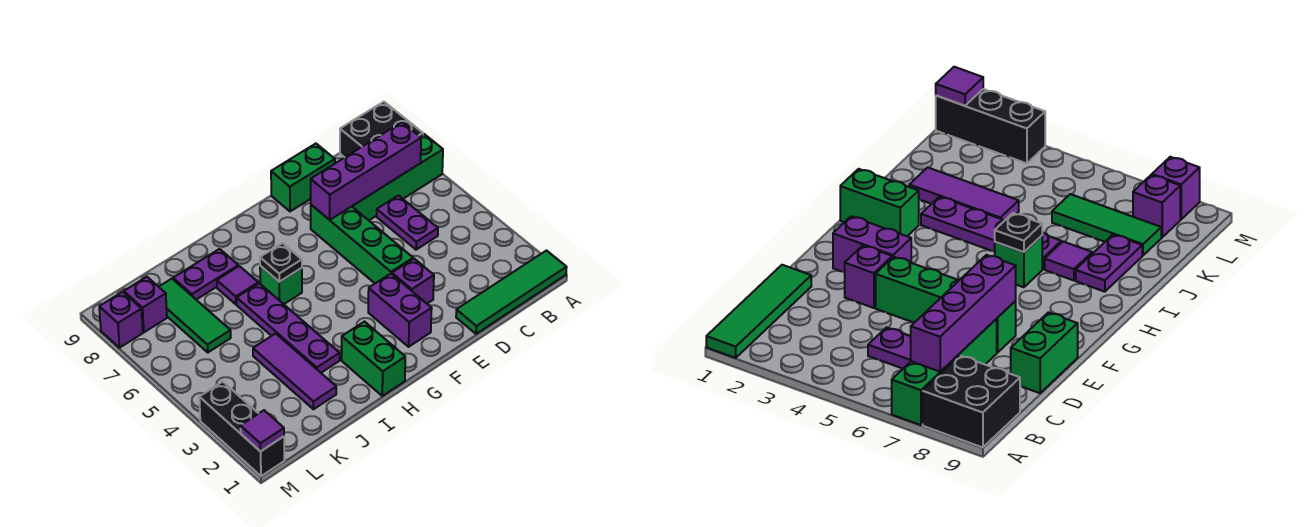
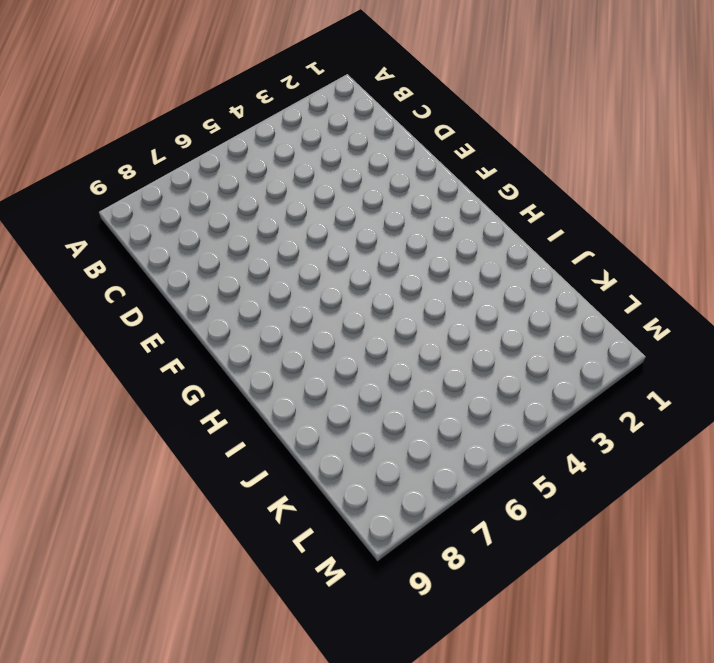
none -> green tile A1:D1 level 1
none -> green brick A7:D7 level 1
none -> black brick A8:B9 level 1

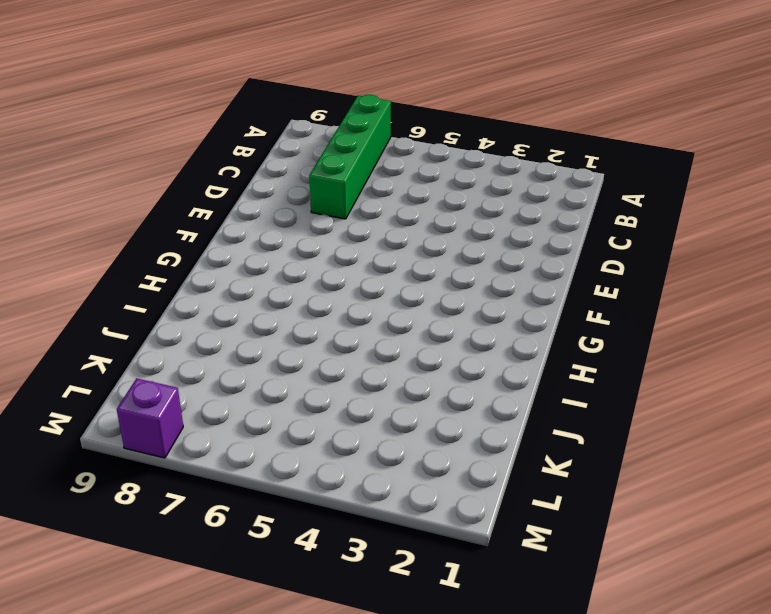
none -> green tile A1:D1 level 1
none -> black brick A8:B9 level 1
none -> purple plate C5:C6 level 1

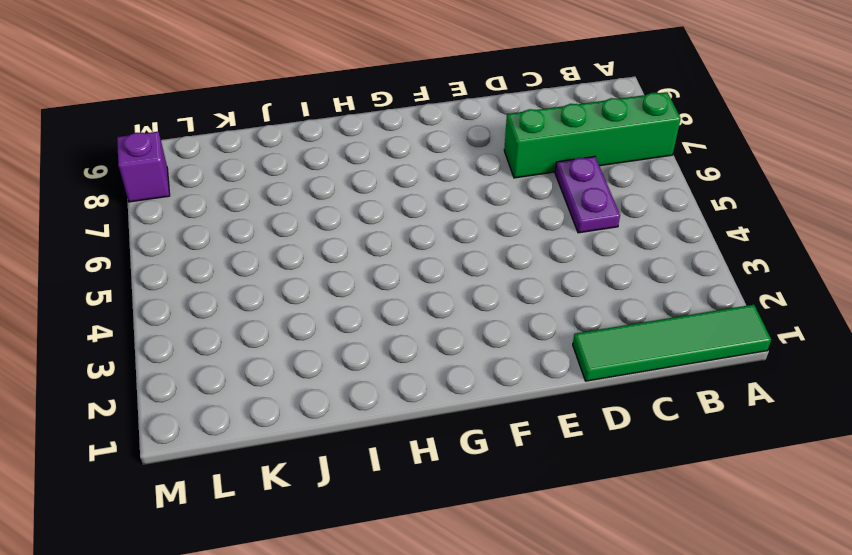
none -> black brick A8:B9 level 1
none -> green brick D9:E9 level 1
none -> purple brick E3 level 1

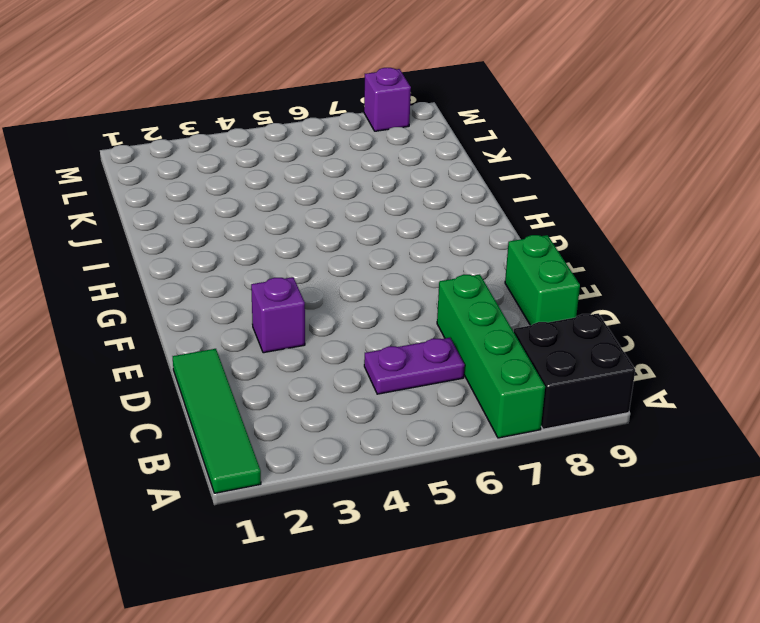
none -> green brick E4:E7 level 1
none -> purple brick F2:F3 level 1
none -> green brick H1:H2 level 1

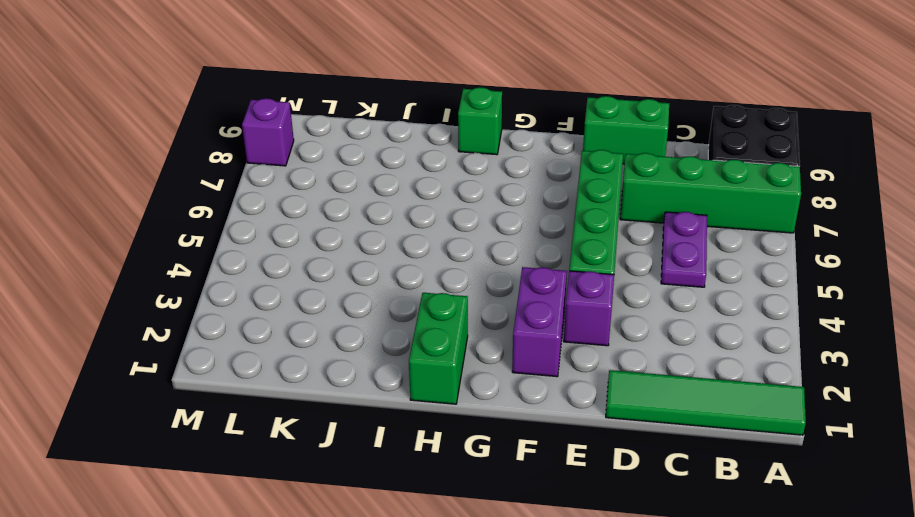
green brick H9 level 1 -> green brick H6 level 1
none -> purple plate I3:I6 level 1
none -> purple tile I7 level 1
none -> purple plate I8:J8 level 1

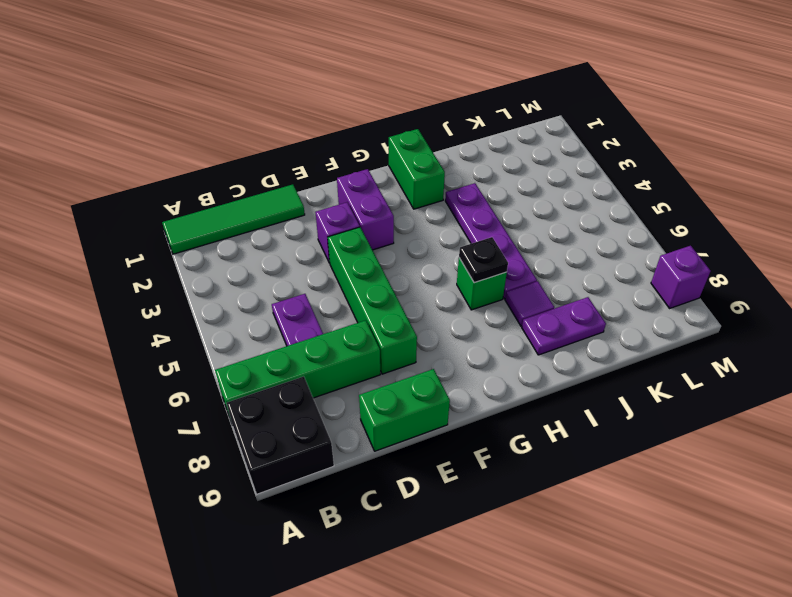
none -> purple tile J2:J4 level 1
none -> green tile K6:K8 level 1
none -> purple brick L8 level 1

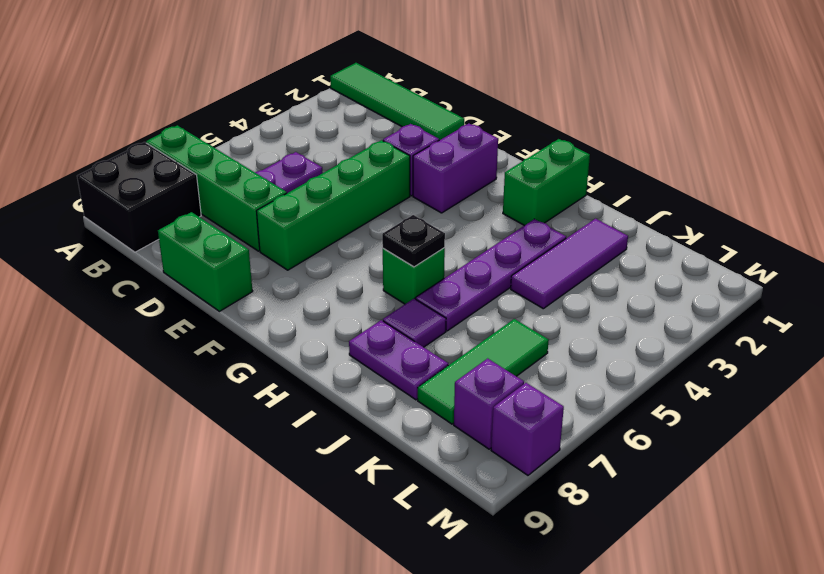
none -> black brick M1:M3 level 1
none -> purple brick B7:E7 level 2
none -> purple tile M1 level 2

